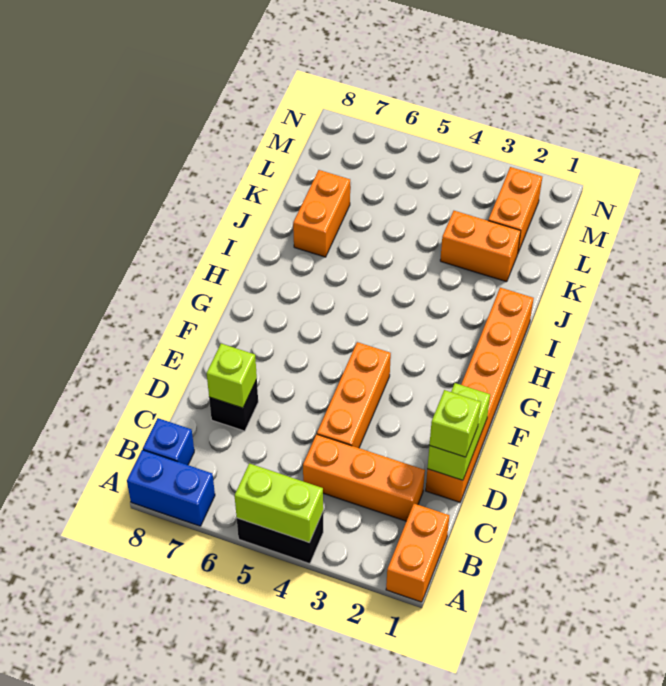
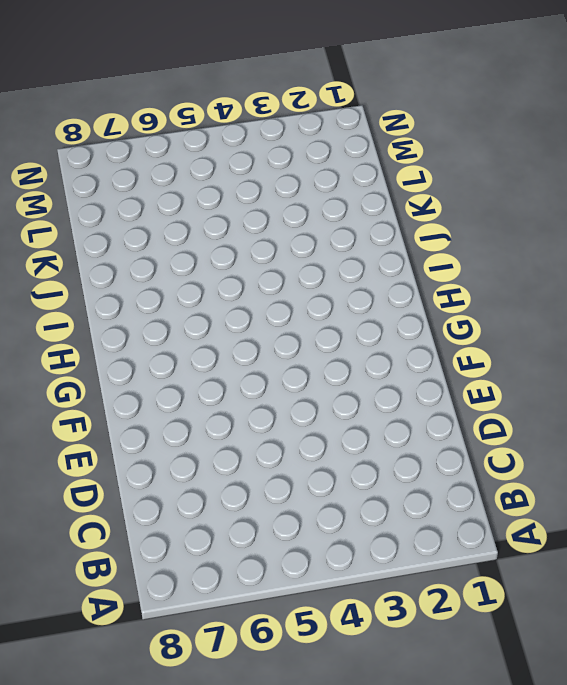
none -> orange brick A1:B1 level 1
none -> black brick A4:A5 level 1
none -> blue brick A7:A8 level 1

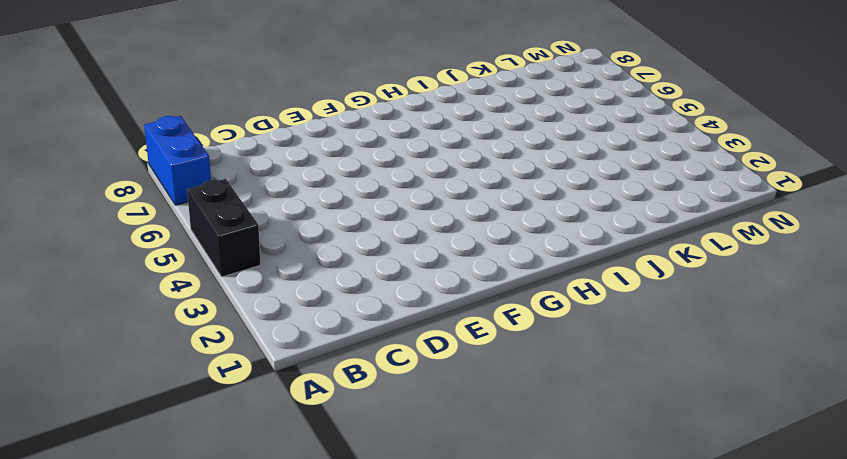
none -> orange brick A1:B1 level 1
none -> blue brick B8 level 1
none -> orange brick C2:C4 level 1

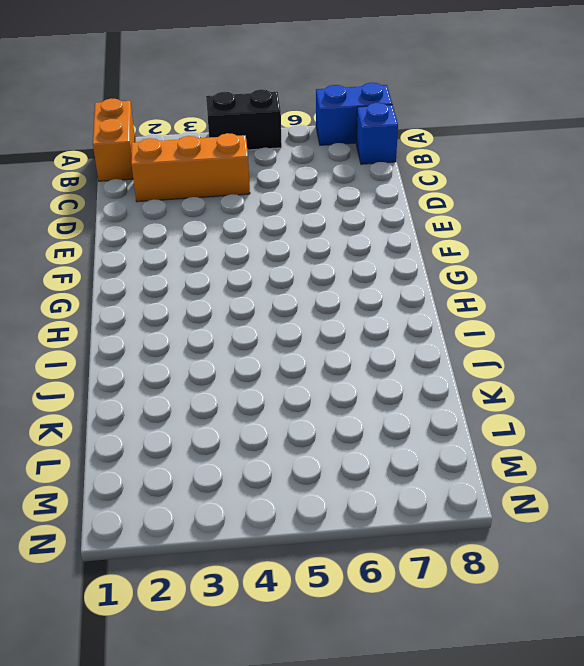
none -> orange brick D1:I1 level 1
none -> orange brick D4:F4 level 1
none -> black brick D7 level 1

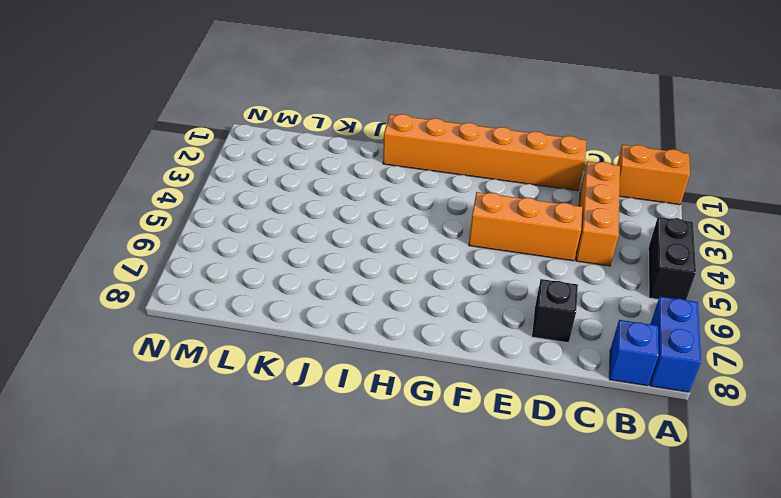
none -> orange brick J7:K7 level 1
none -> orange brick K2:K3 level 1
none -> orange brick L2:M2 level 1

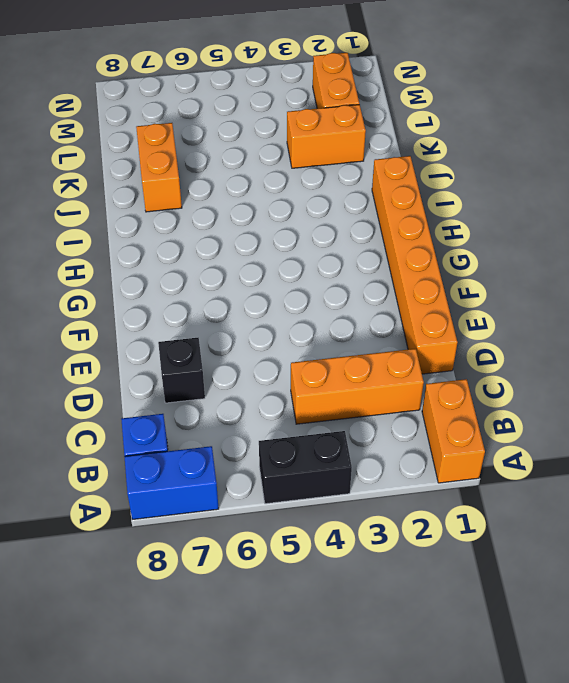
none -> orange brick D4:F4 level 1
none -> lime brick A4:A5 level 2
none -> lime brick D1:E1 level 2

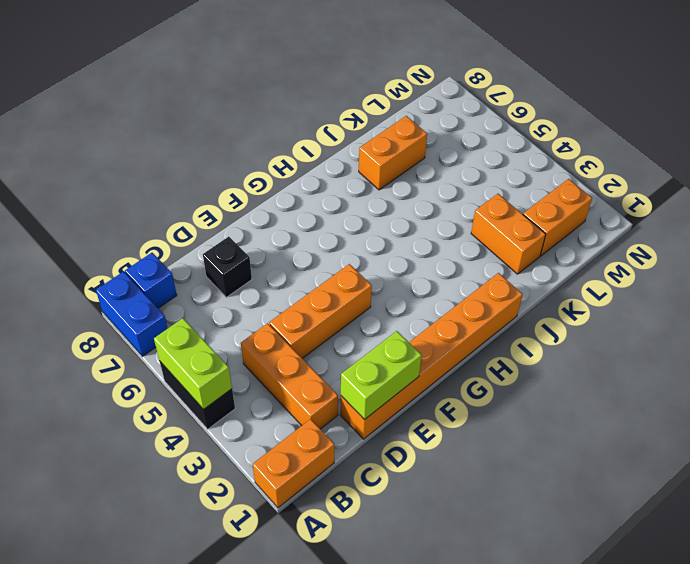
none -> lime brick D7 level 2
none -> lime brick D1 level 3

